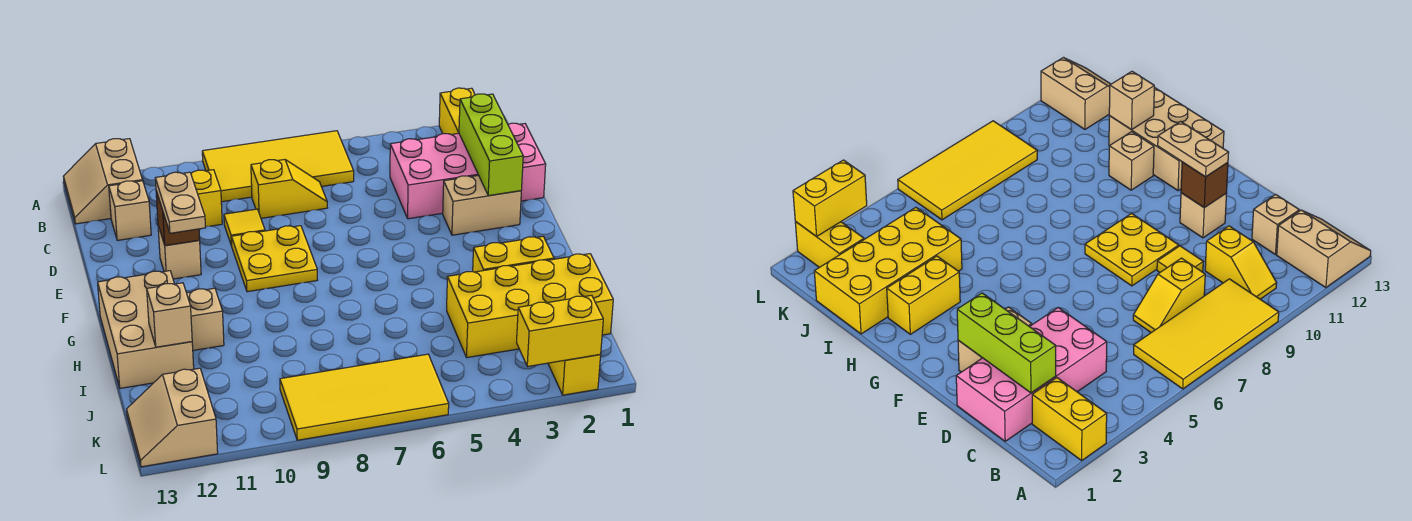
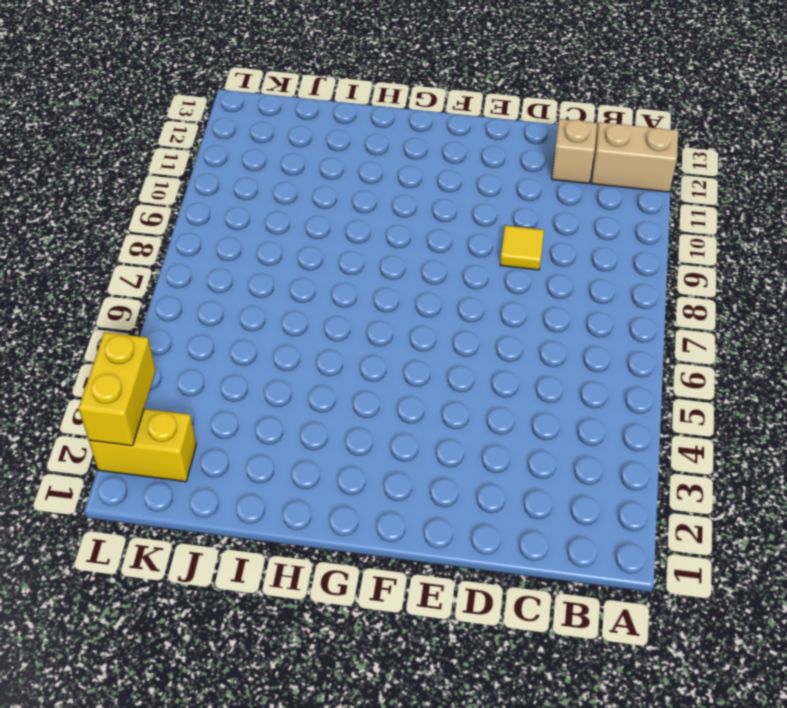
none -> yellow brick A2:B2 level 1
none -> yellow tile A6:B9 level 1
none -> yellow slope B10:C10 level 1 top C

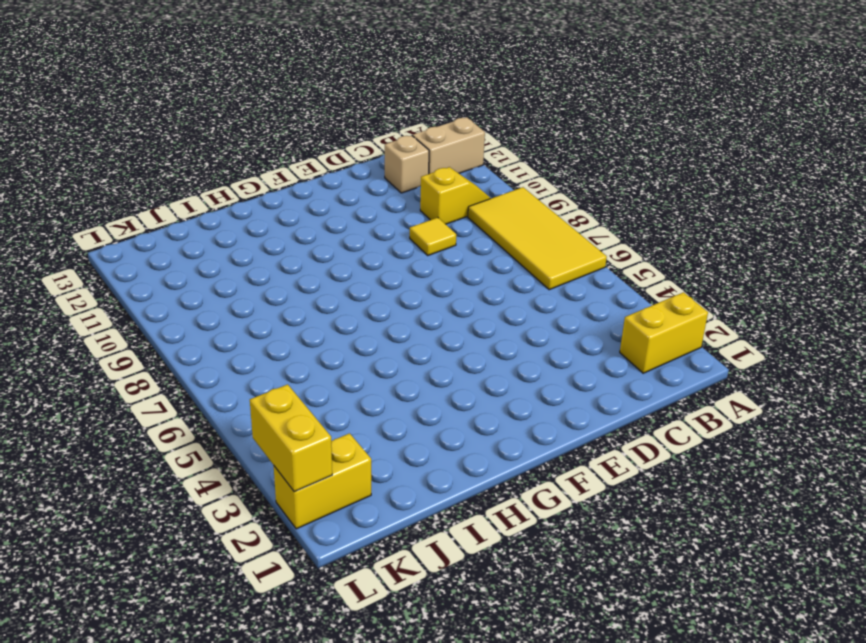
none -> pink brick C1:D4 level 1
none -> yellow slope C7:C8 level 1 top 8
none -> tan brick E2:E3 level 1

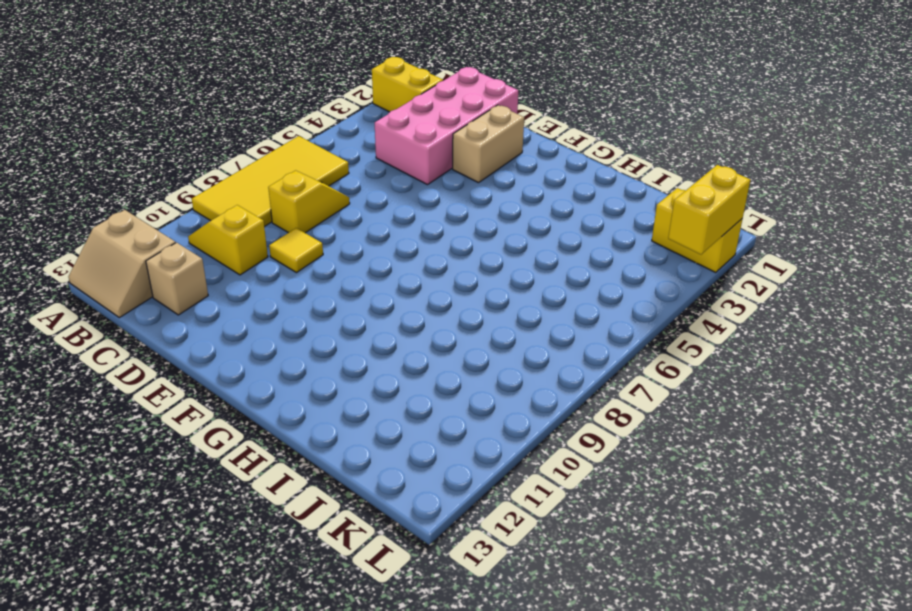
none -> yellow plate E8:F9 level 1
none -> tan brick E11 level 1
none -> tan brick G12:I13 level 1

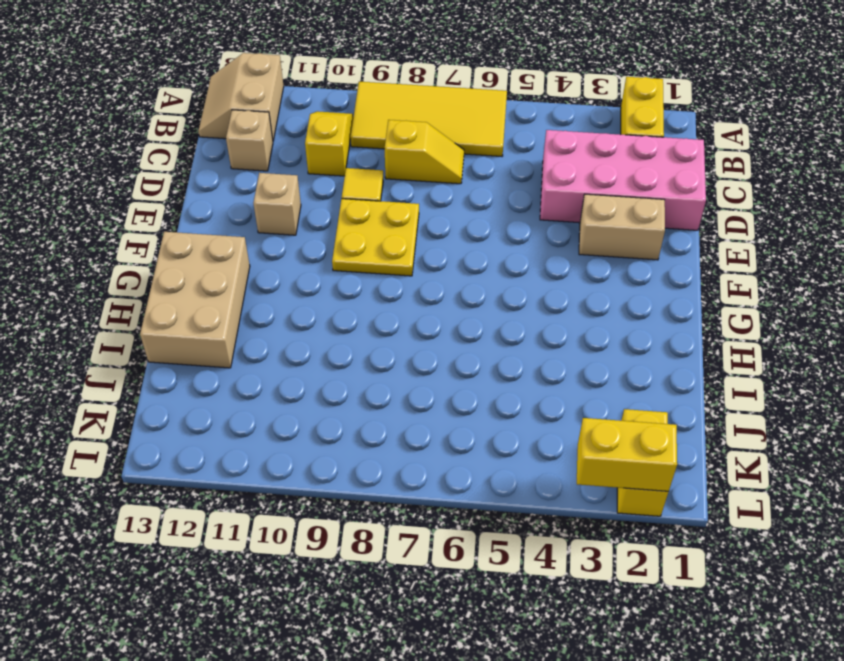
none -> yellow brick H2:H3 level 1
none -> tan brick H11 level 1
none -> yellow brick I1:J4 level 1

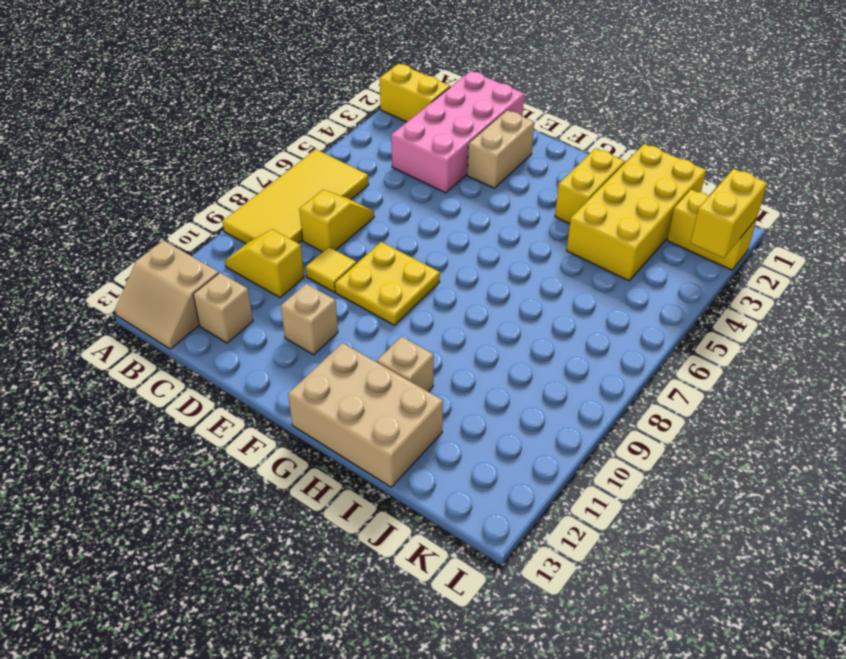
none -> yellow tile K6:L9 level 1
none -> tan slope K12:L13 level 1 top 12
none -> lime brick C2:E2 level 2

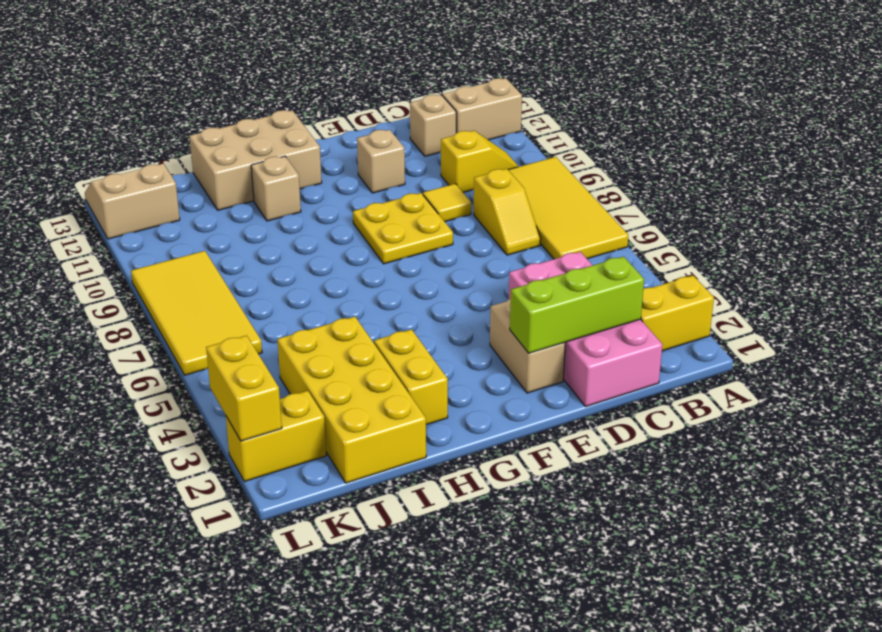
none -> brown brick E11 level 2
none -> tan brick I12 level 2
none -> tan plate E11:F11 level 3

